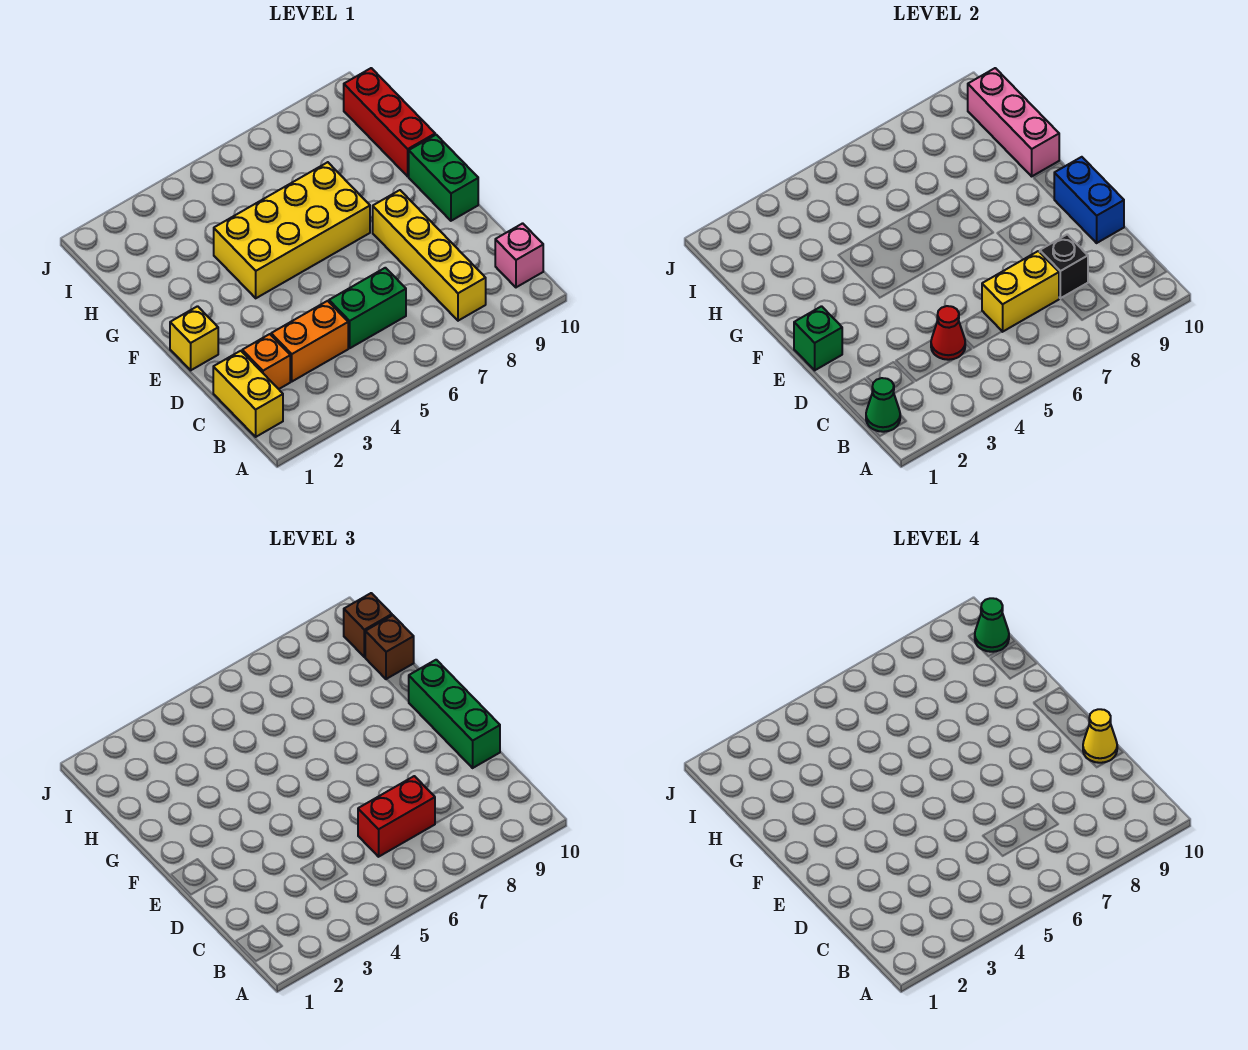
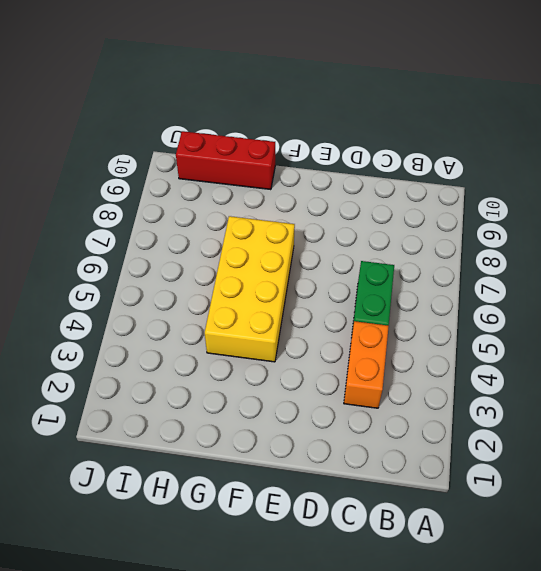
none -> yellow brick B1:C1 level 1
none -> yellow brick B8:E8 level 1
none -> pink brick B10 level 1

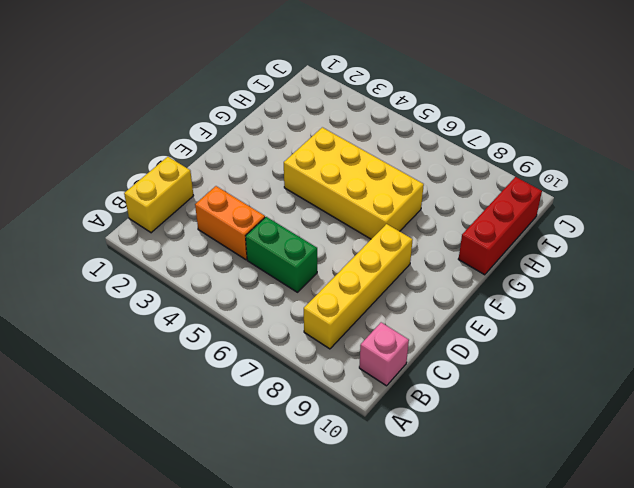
none -> orange brick C2 level 1
none -> yellow brick E1 level 1
none -> green brick E10:F10 level 1

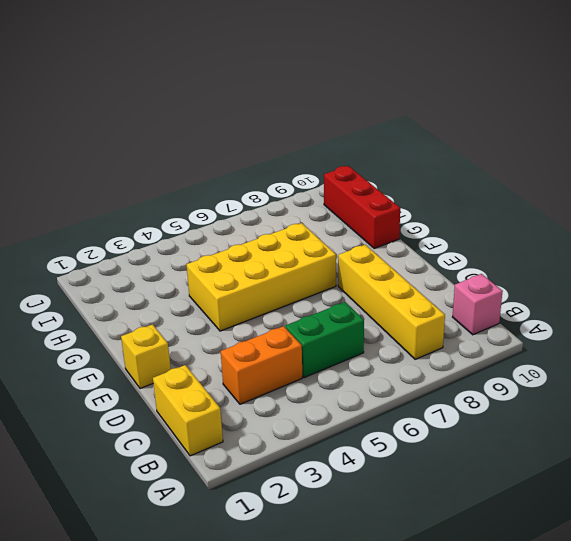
none -> orange brick C2 level 1
none -> green brick E10:F10 level 1
none -> green cone B1 level 2

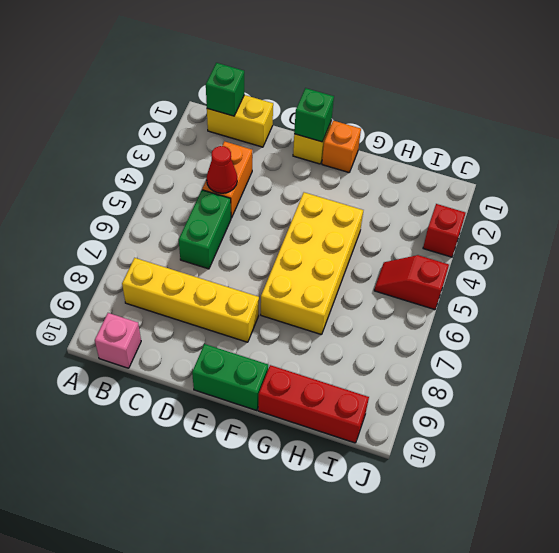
green brick B1 level 2 -> green cone B1 level 2
orange brick F1 level 1 -> orange brick C2 level 1
red slope I5:J5 level 1 top J -> none
red brick J3 level 1 -> none
none -> yellow brick C6:C7 level 2
none -> black brick C8 level 2
none -> blue brick D10:E10 level 2

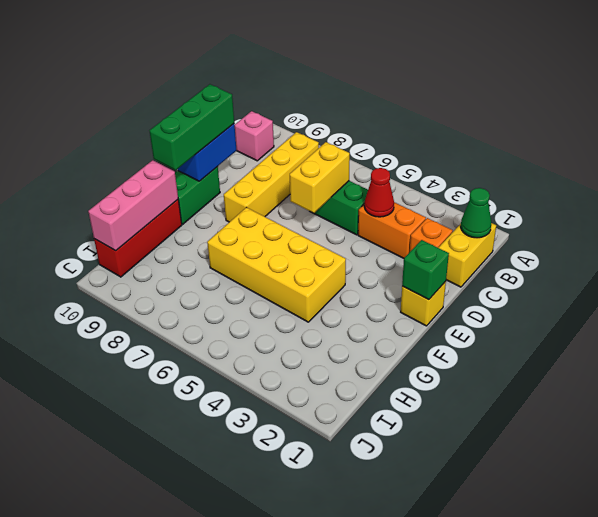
yellow brick C6:D6 level 2 -> yellow brick C6:C7 level 2
none -> black brick C8 level 2
none -> red brick C6:C7 level 3
none -> brown brick H10 level 3

